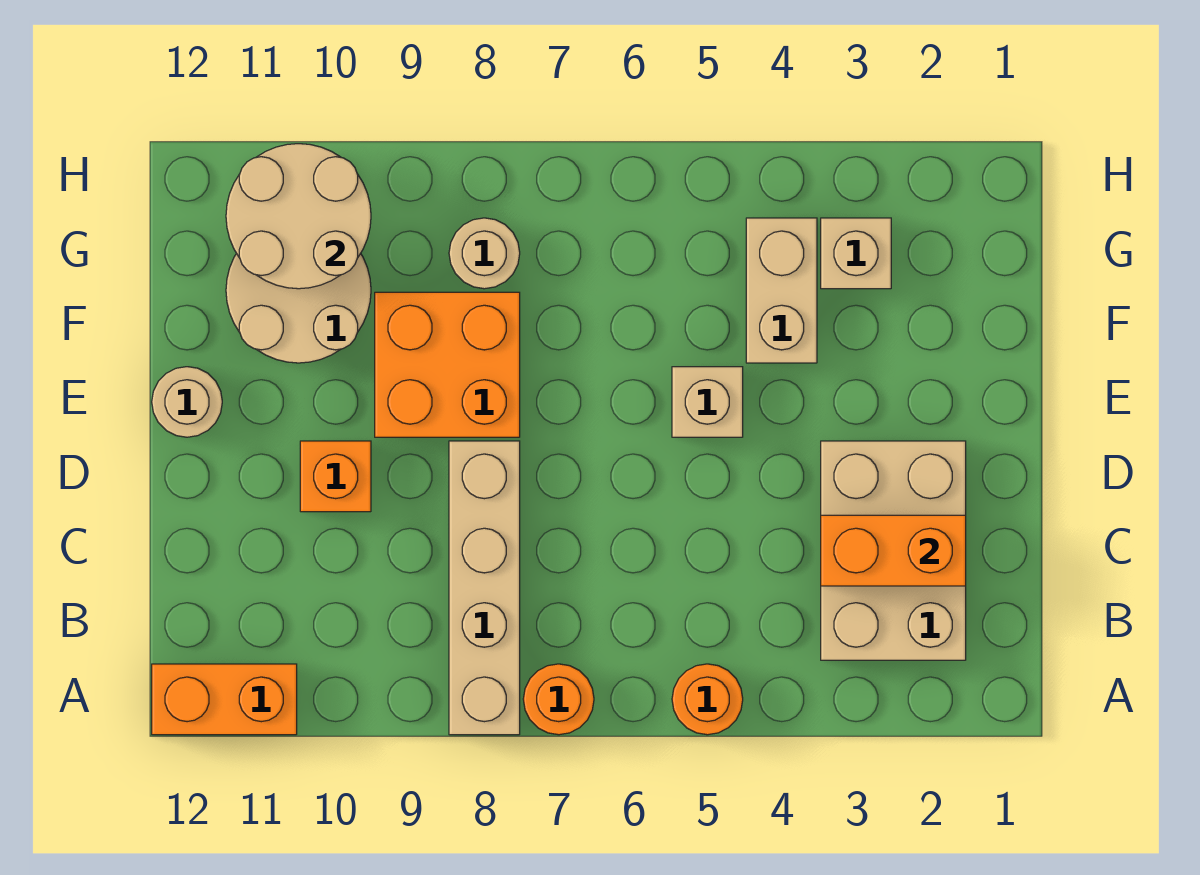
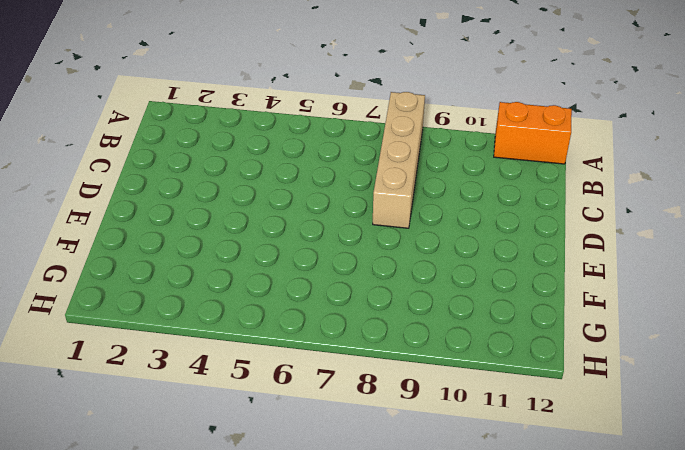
none -> orange round brick A5 level 1
none -> orange round brick A7 level 1
none -> tan brick B2:D3 level 1

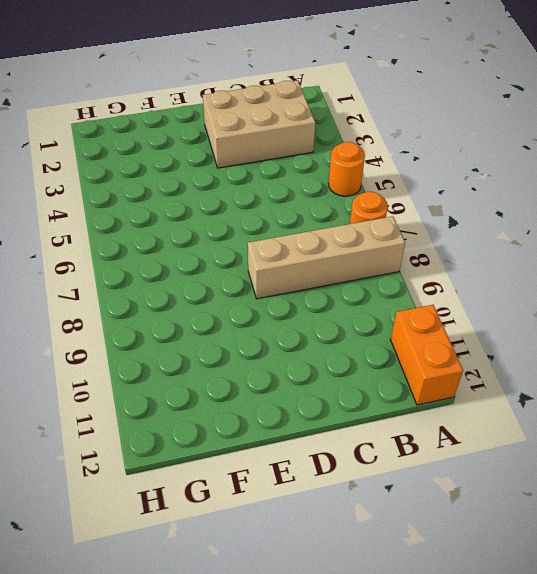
none -> orange brick D10 level 1
none -> tan brick E5 level 1
none -> orange brick E8:F9 level 1

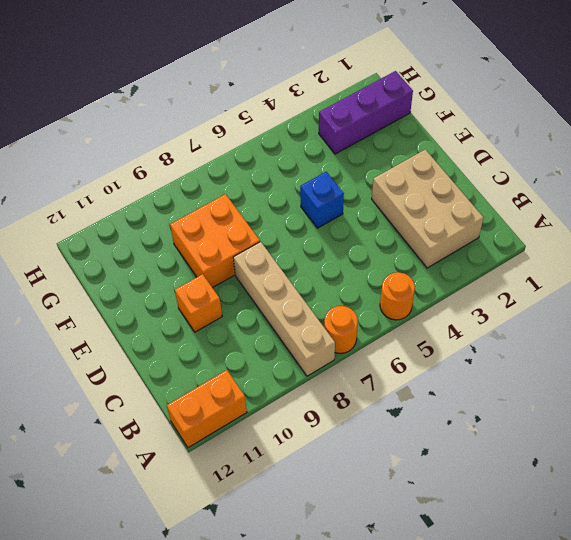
blue brick E5 level 1 -> tan brick E5 level 1
purple brick G1:G3 level 1 -> tan brick G3 level 1
none -> tan round brick E12 level 1
none -> tan brick F4:G4 level 1
none -> tan round brick F10:G11 level 1

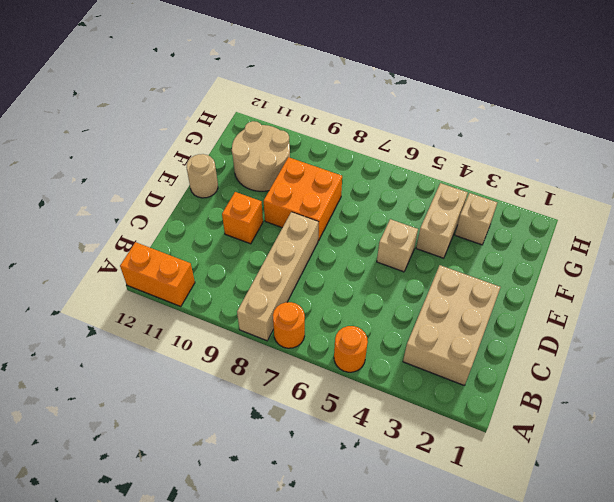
none -> tan round brick G8 level 1
none -> orange brick C2:C3 level 2
none -> tan round brick G10:H11 level 2

